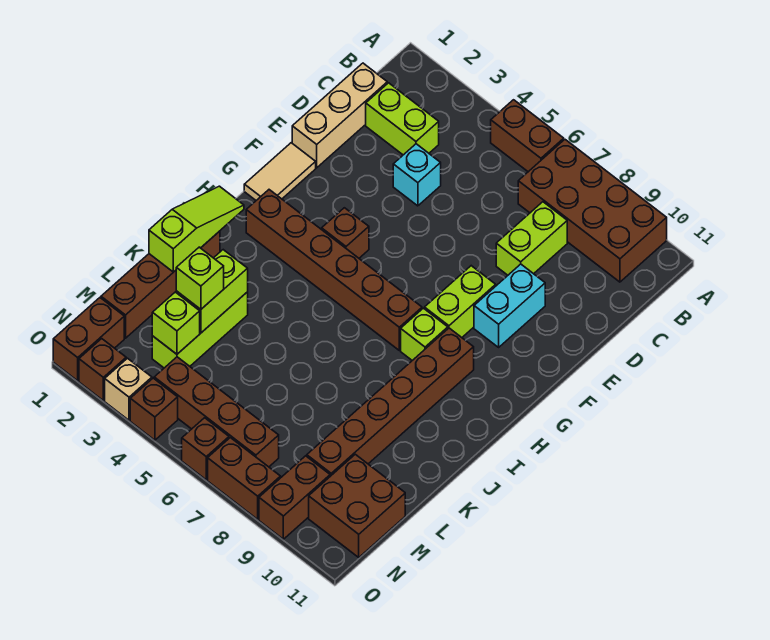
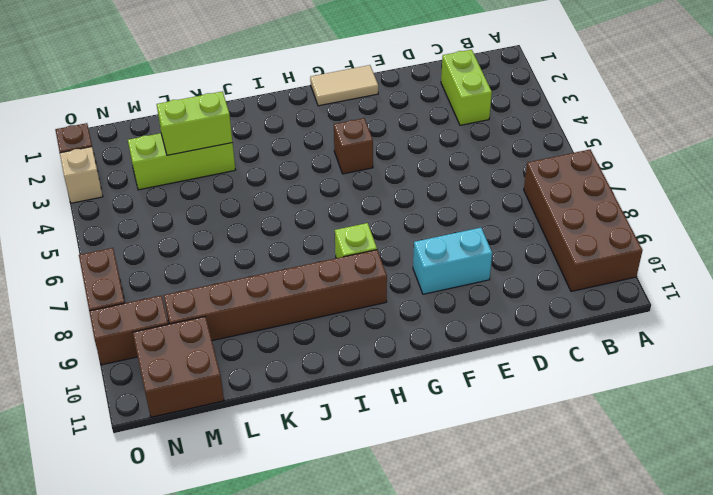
none -> brown brick A5:A6 level 1
none -> tan brick C1:E1 level 1
none -> lime brick C8:D8 level 1

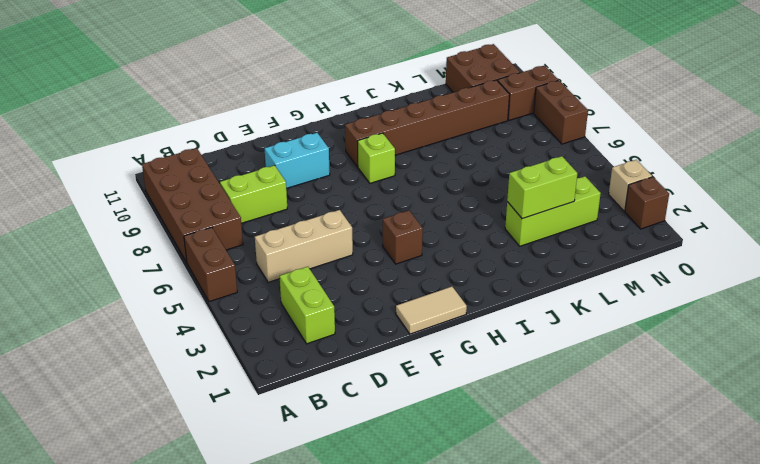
tan brick C5:E5 level 1 -> tan brick C1:E1 level 1
none -> cyan brick D4 level 1
none -> lime brick F8:G8 level 1
none -> brown brick H2:H7 level 1

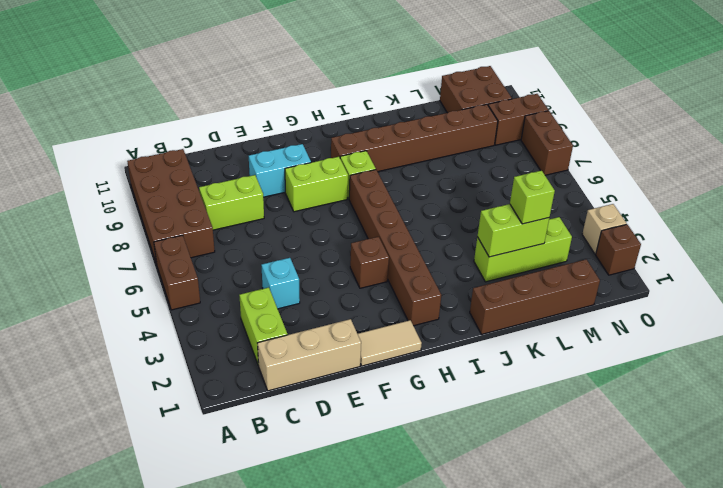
none -> brown brick N1:O1 level 1
none -> brown brick N4:N7 level 1
none -> brown brick O4 level 1

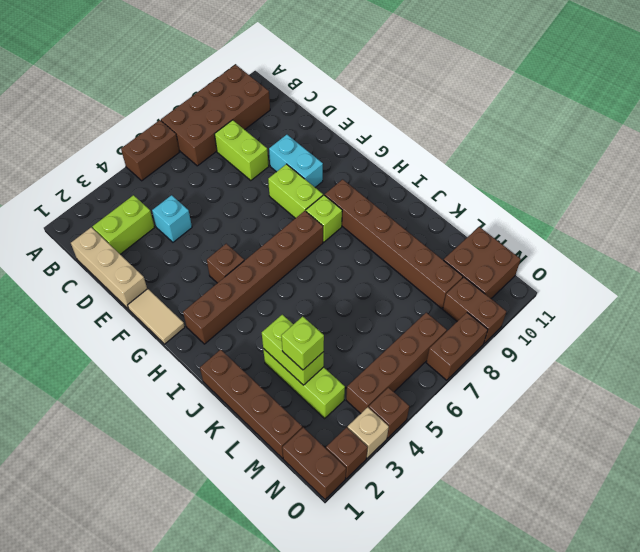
none -> brown brick O6 level 1
none -> lime slope I1:K1 level 2 top K
none -> lime brick M3 level 2

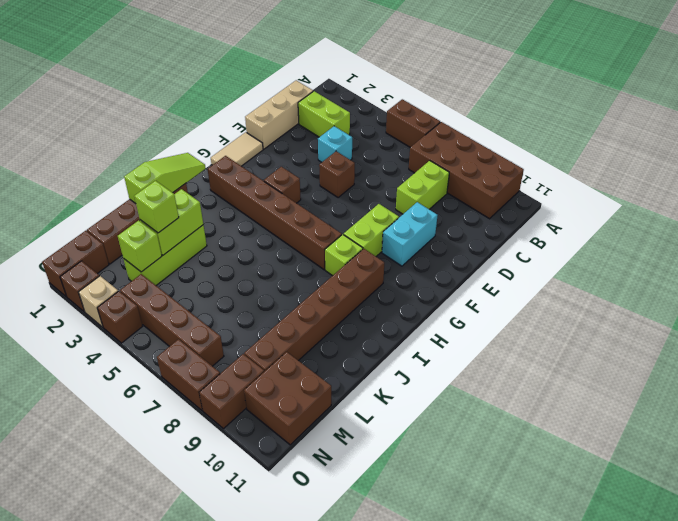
brown brick E5 level 1 -> brown brick O6 level 1

